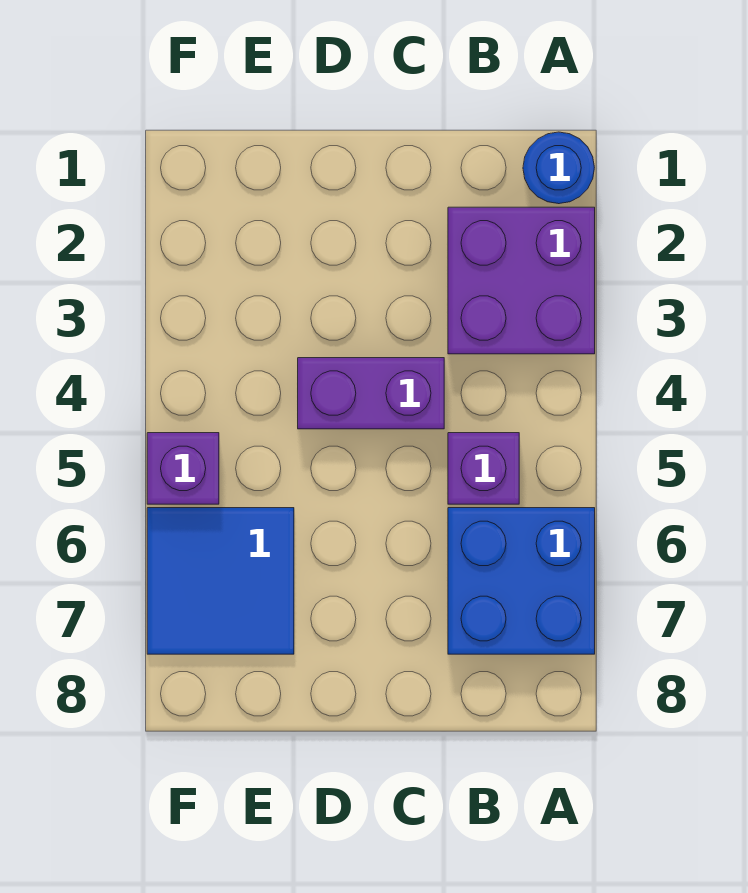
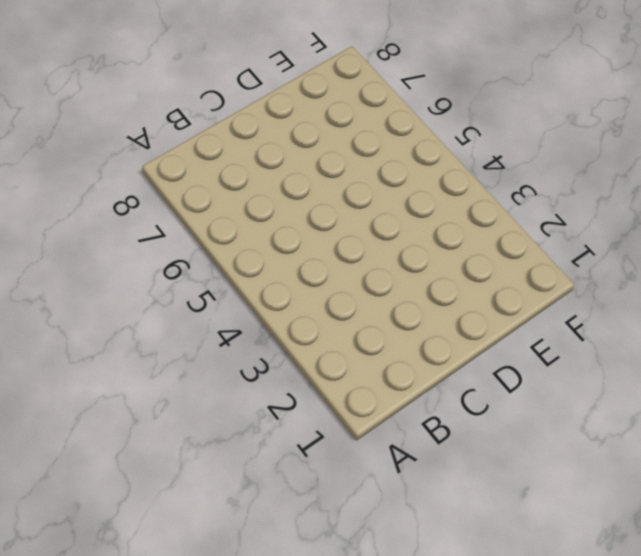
none -> blue round brick A1 level 1
none -> purple brick A2:B3 level 1

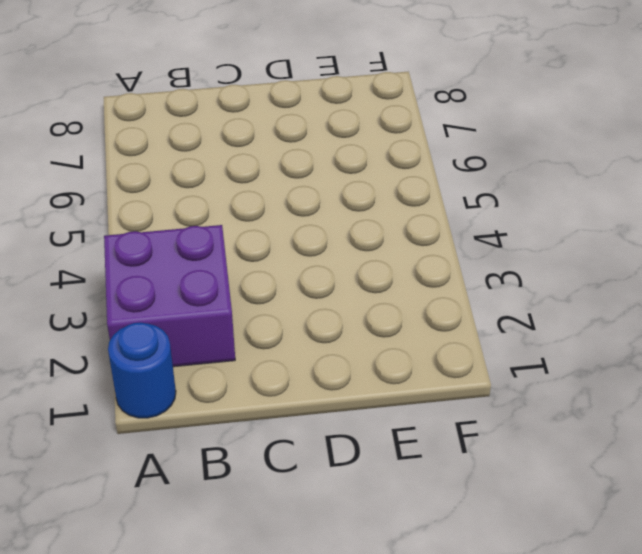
none -> blue brick A6:B7 level 1
none -> purple brick B5 level 1

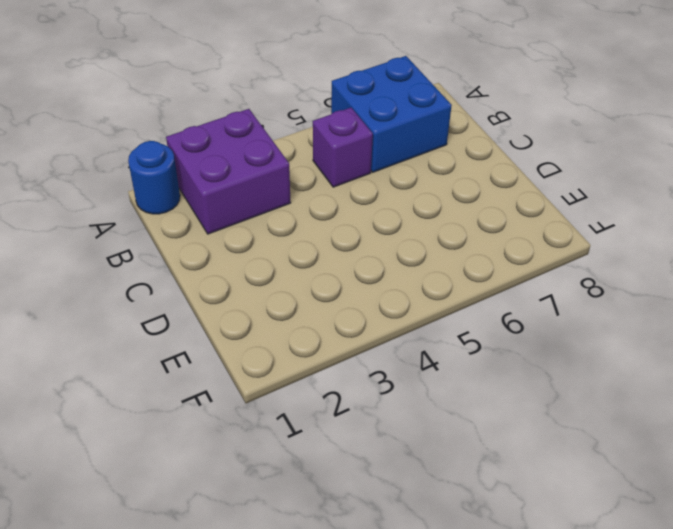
none -> purple brick C4:D4 level 1
none -> blue tile E6:F7 level 1

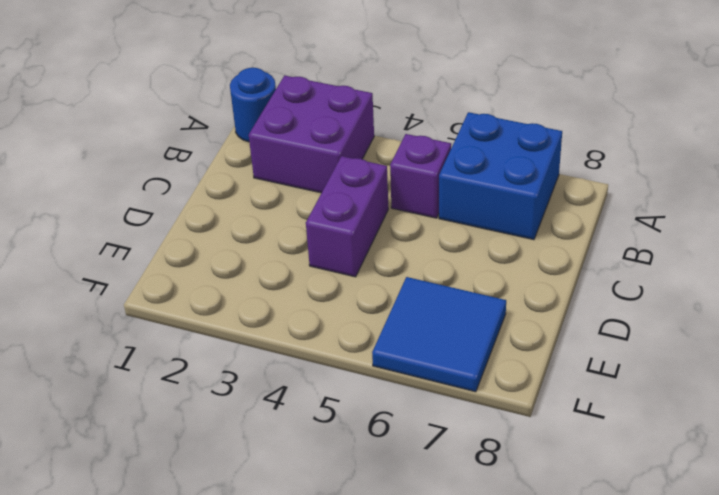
none -> purple brick F5 level 1

